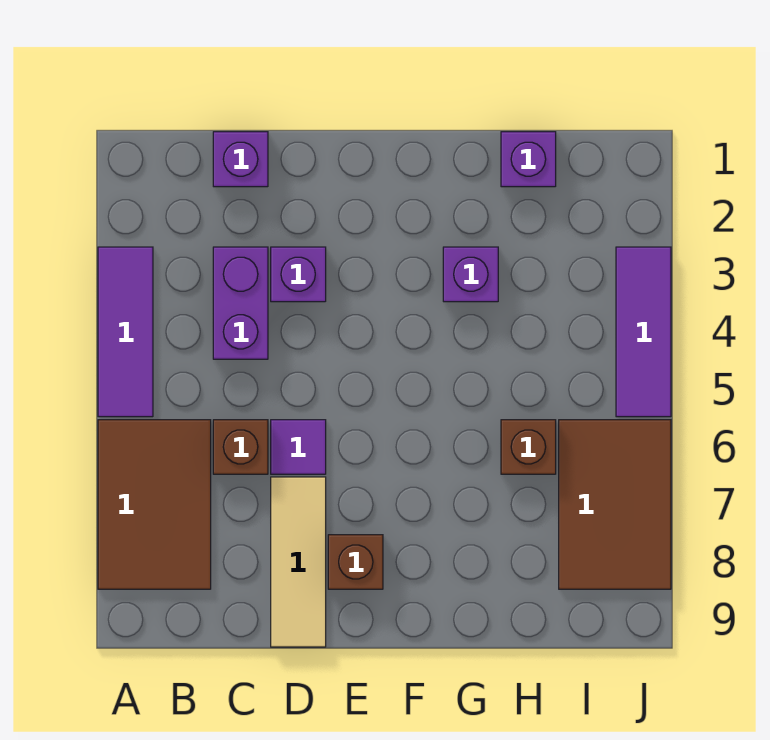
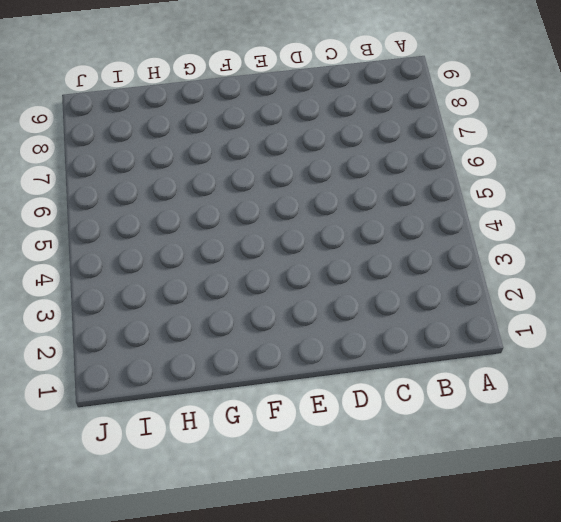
none -> purple tile A3:A5 level 1
none -> brown tile A6:B8 level 1
none -> purple brick C1 level 1

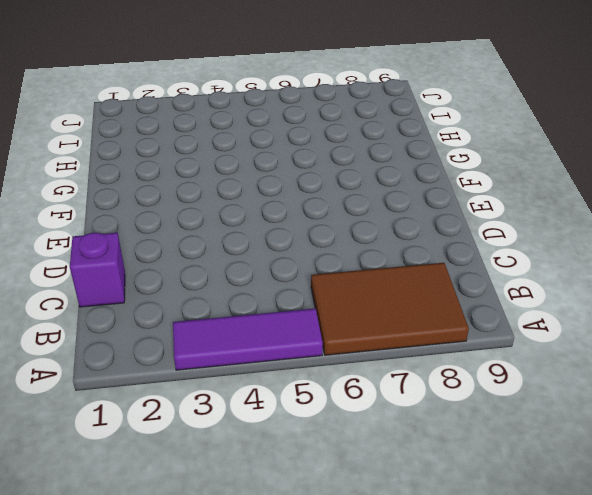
none -> purple brick C3:C4 level 1
none -> brown brick C6 level 1
none -> purple brick D3 level 1

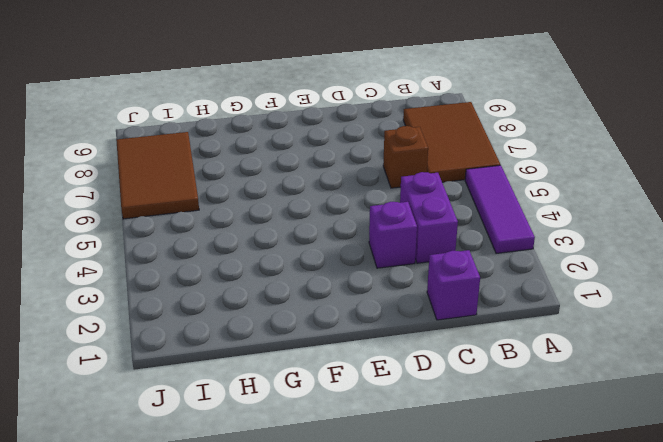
none -> purple tile D6 level 1
none -> tan tile D7:D9 level 1
none -> brown brick E8 level 1

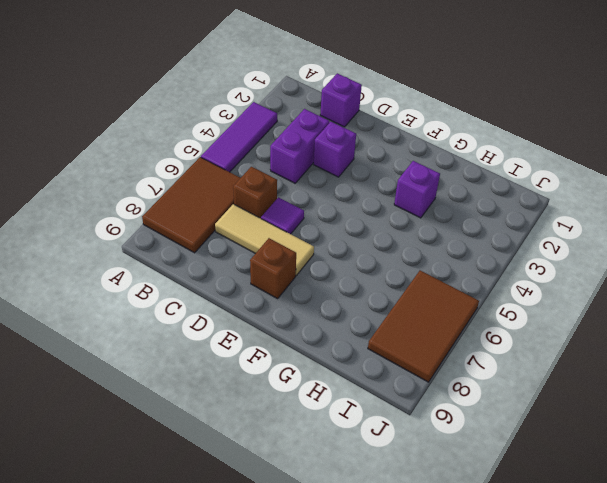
tan tile C7:E7 level 1 -> tan tile D7:D9 level 1
none -> purple brick H1 level 1
none -> brown brick H6 level 1
none -> purple tile J3:J5 level 1

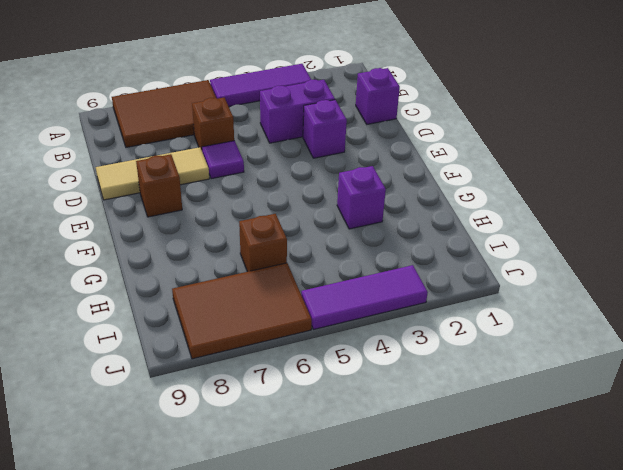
none -> purple brick H1 level 1

